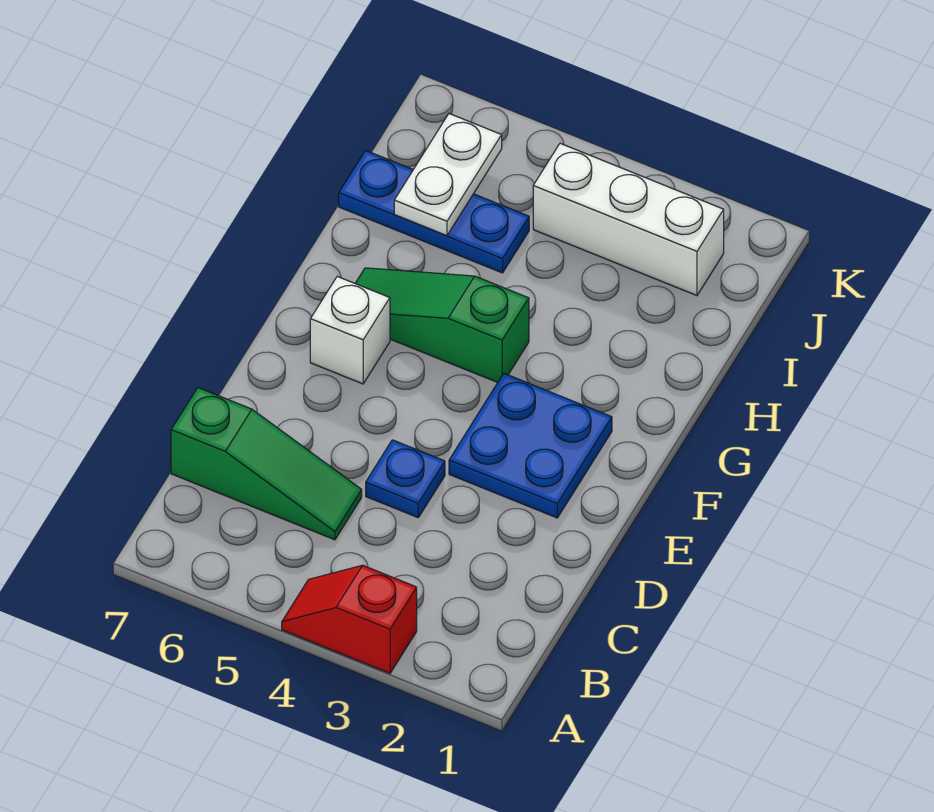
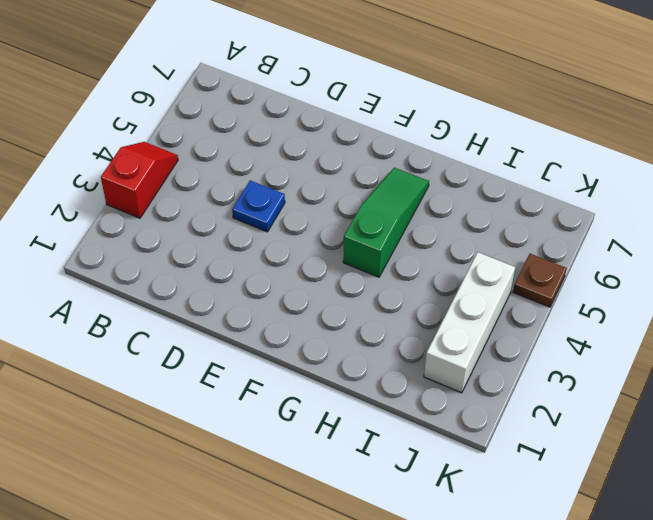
brown plate K5 level 1 -> none
none -> green slope C5:C7 level 1 top 7
none -> blue plate E2:F3 level 1

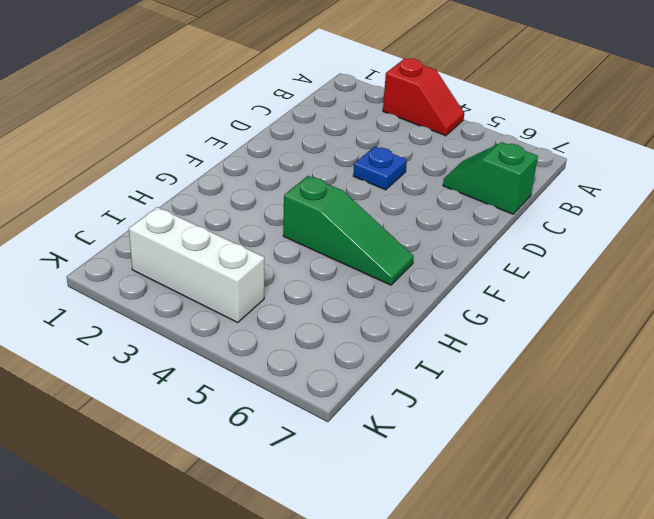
green slope C6:C7 level 1 top 7 -> green slope C5:C7 level 1 top 7
none -> blue plate E2:F3 level 1
none -> white brick F6 level 1

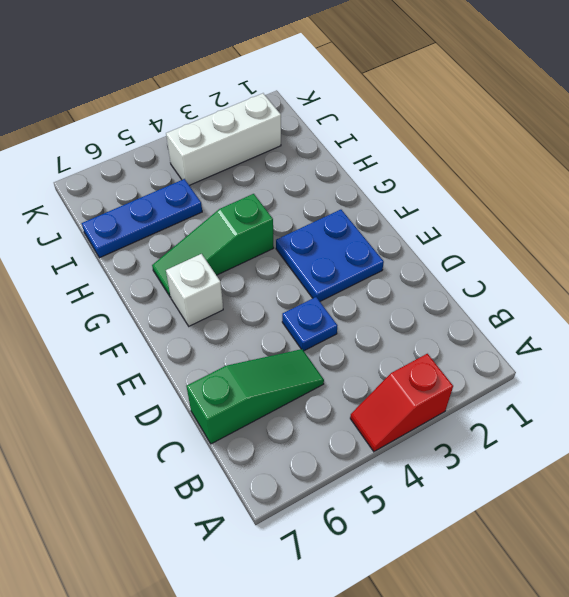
none -> white plate I6:J6 level 2

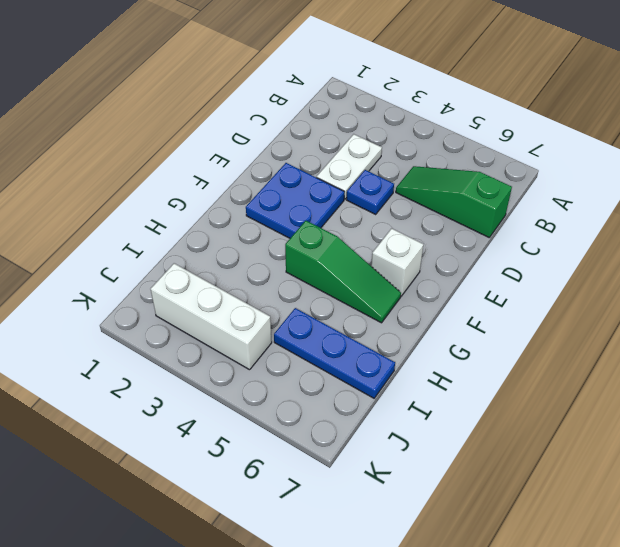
white plate C3:D3 level 1 -> white plate I6:J6 level 2
none -> red slope A3:A4 level 1 top 3

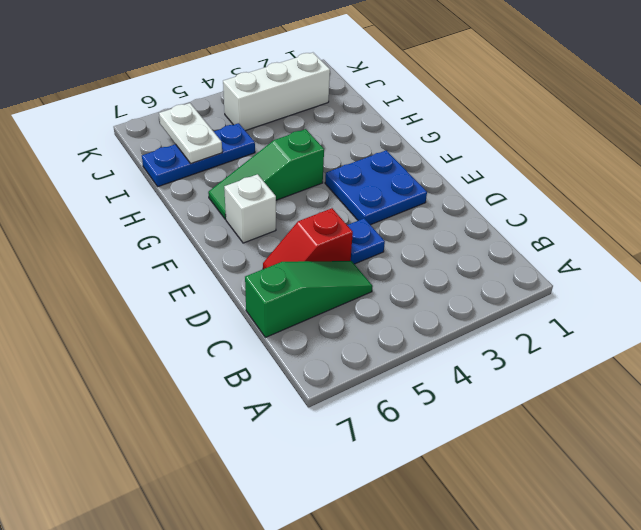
red slope D5:D6 level 1 top 5 -> red slope A3:A4 level 1 top 3

